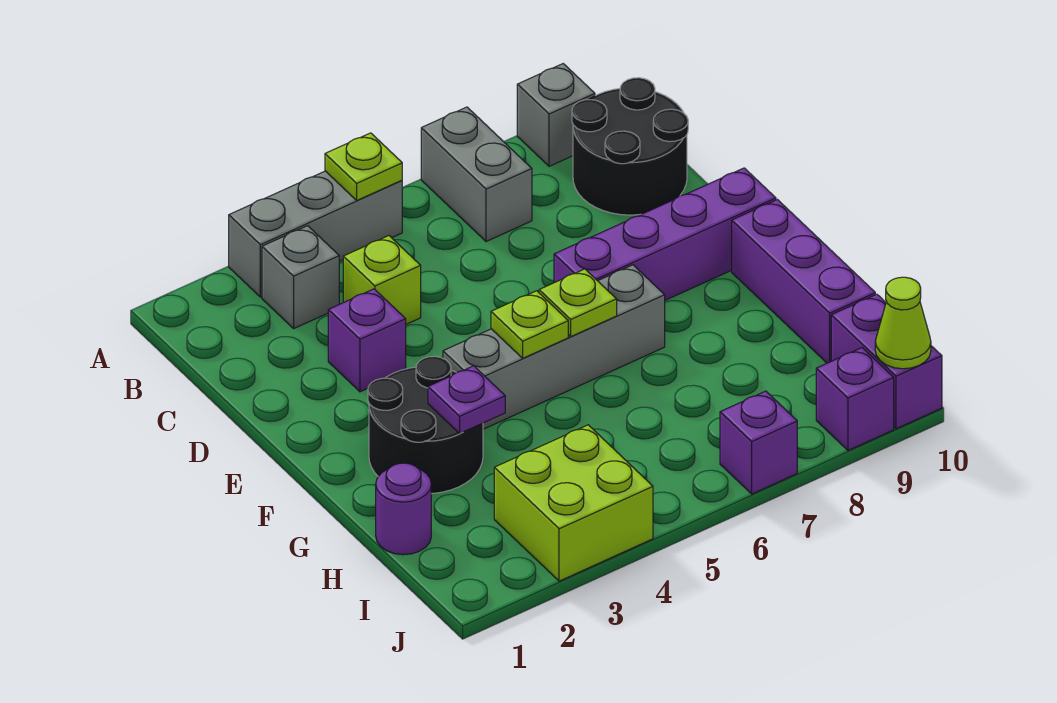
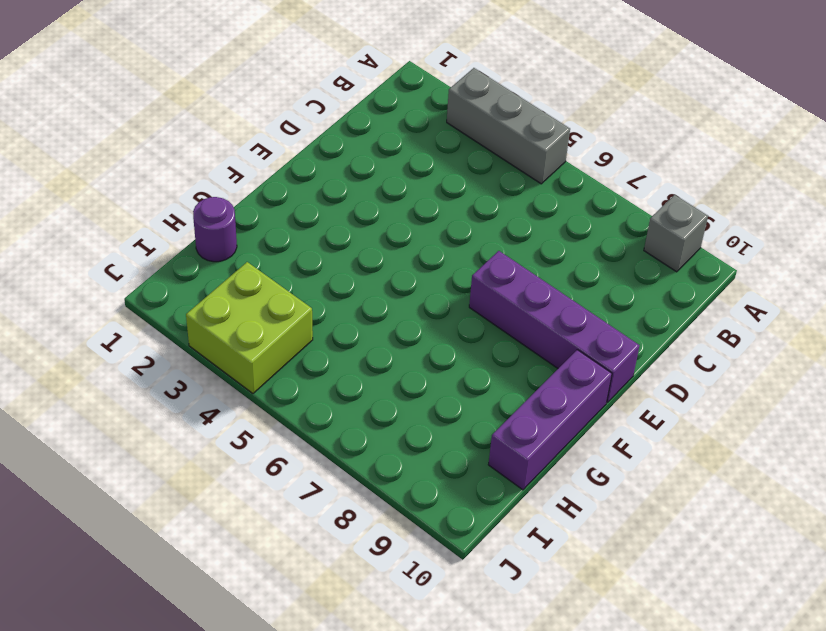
none -> grey brick A7:B7 level 1
none -> grey brick B3 level 1
none -> black round brick B9:C10 level 1

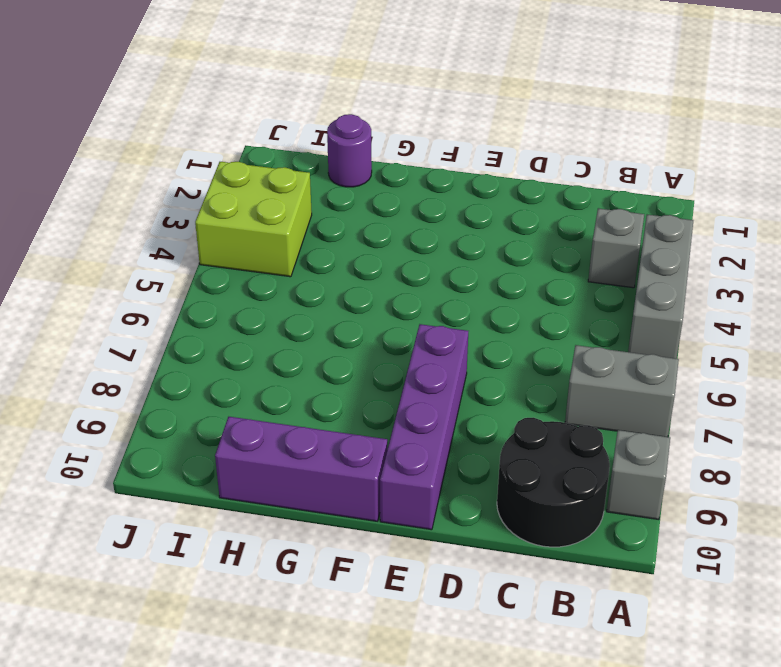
none -> lime brick C4 level 1
none -> purple brick D3 level 1
none -> black round brick F2:G3 level 1

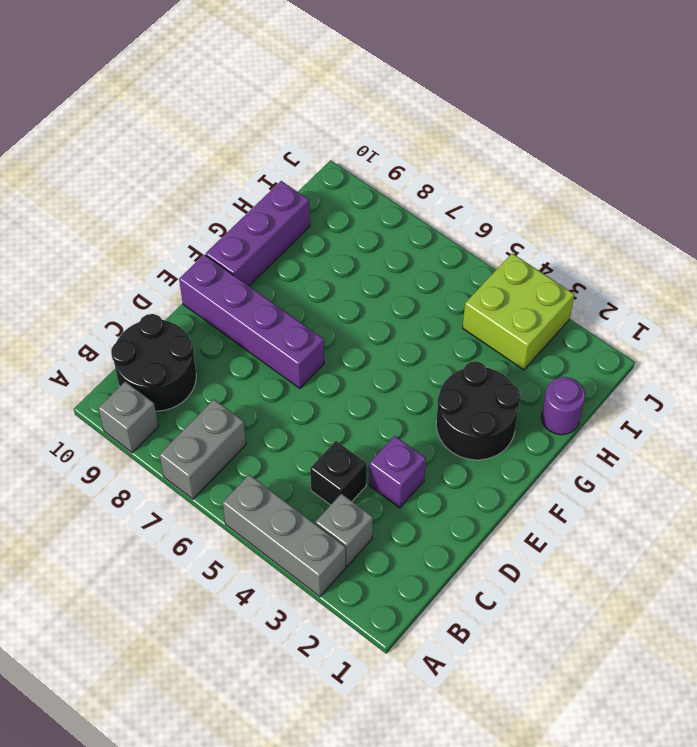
black brick C4 level 1 -> lime brick C4 level 1
none -> grey brick F4:F7 level 1
none -> purple brick I10:J10 level 1
none -> purple brick J7 level 1

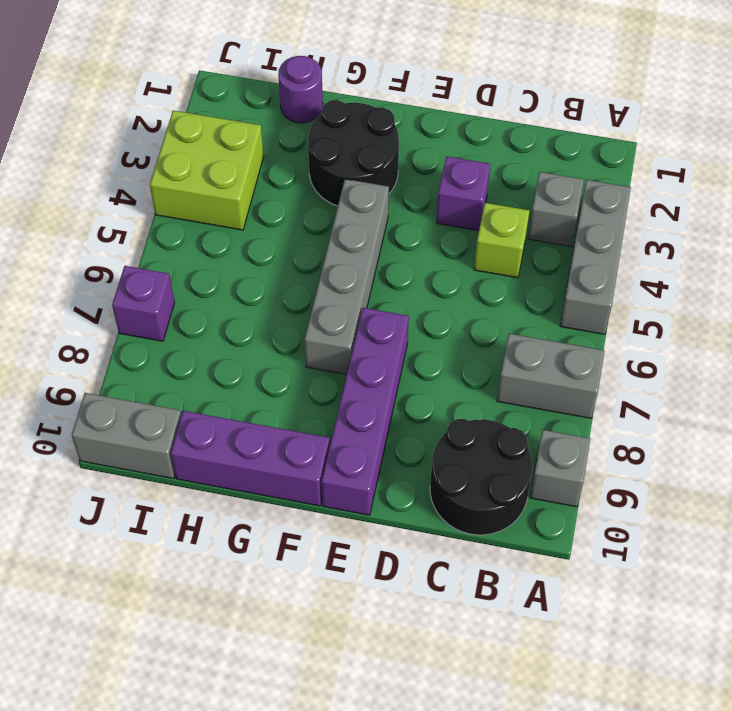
grey brick I10:J10 level 1 -> purple brick I10:J10 level 1
none -> purple brick J9 level 1
none -> lime plate A5 level 2
none -> lime plate F5 level 2

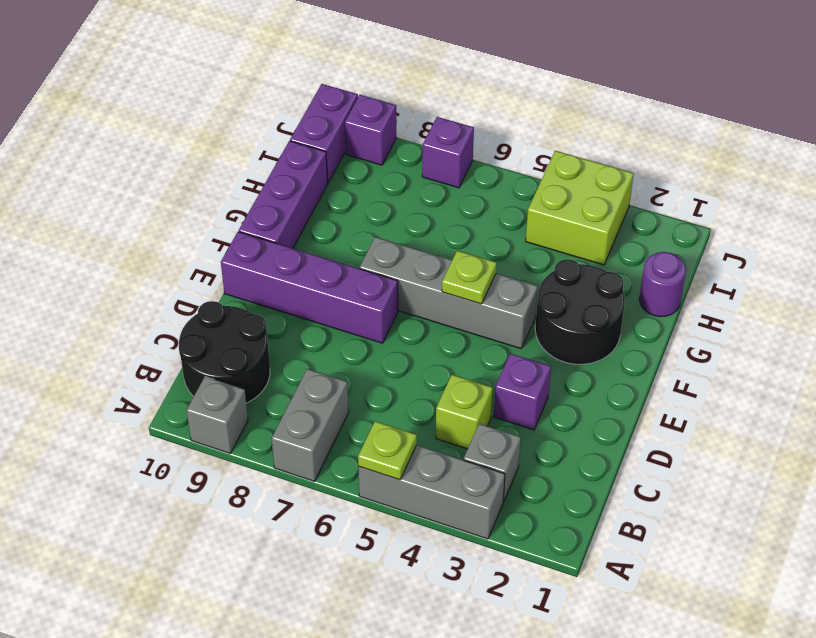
none -> lime plate F6 level 2
none -> purple plate G3 level 2
none -> lime cone J10 level 2

